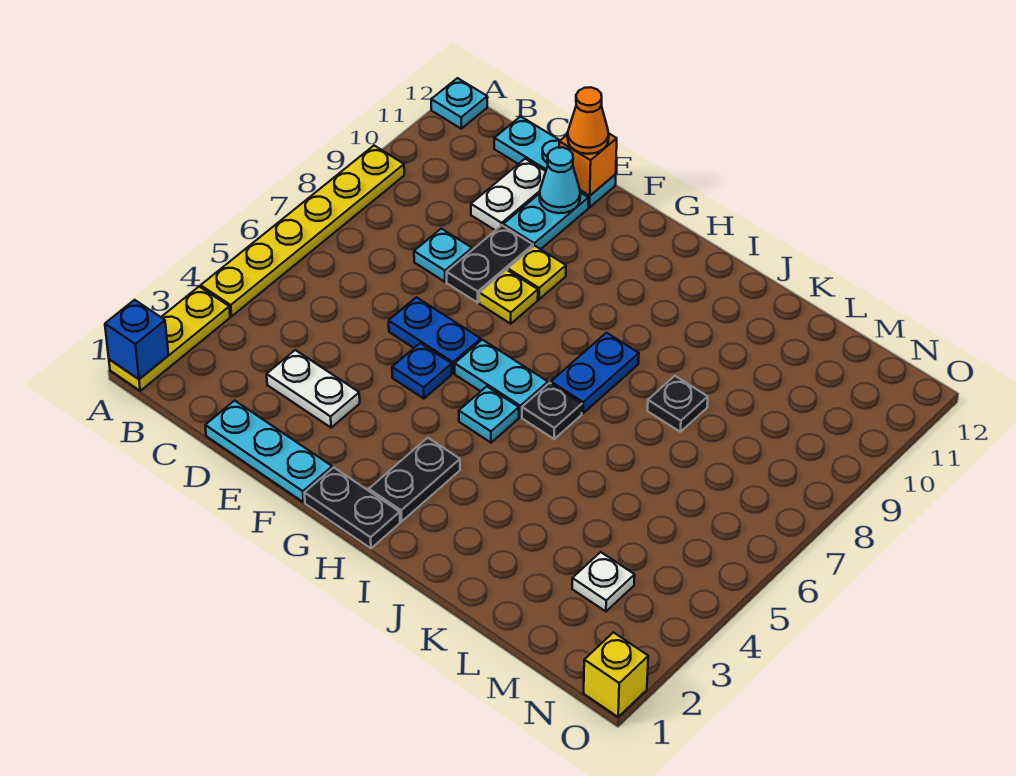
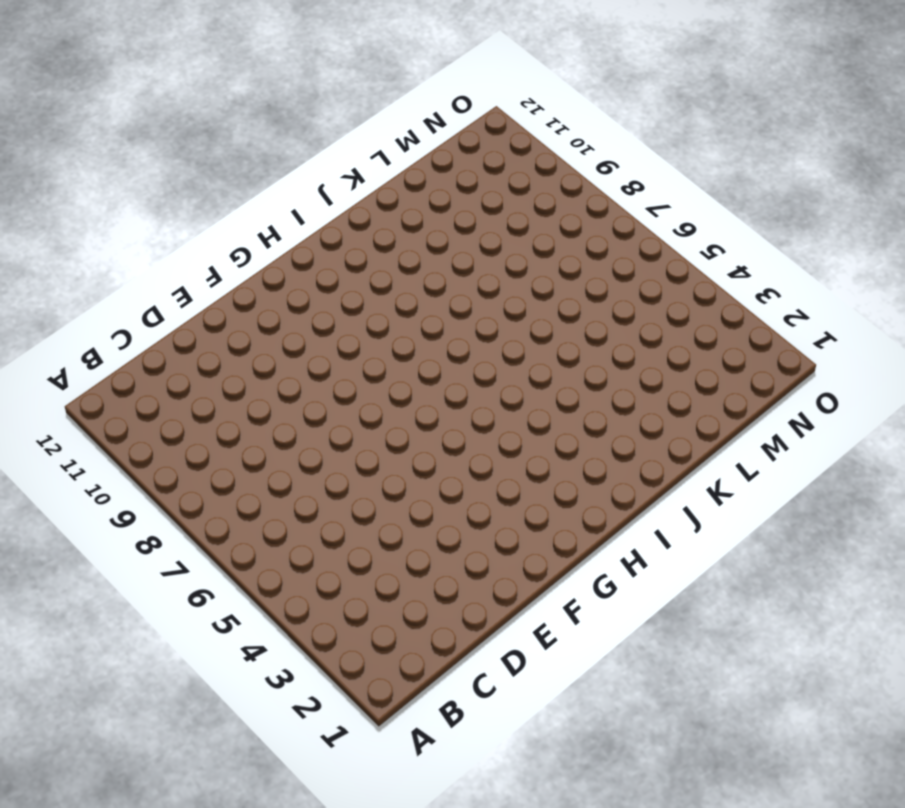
none -> yellow plate A1:A3 level 1
none -> yellow plate A4:A9 level 1
none -> cyan plate A12 level 1

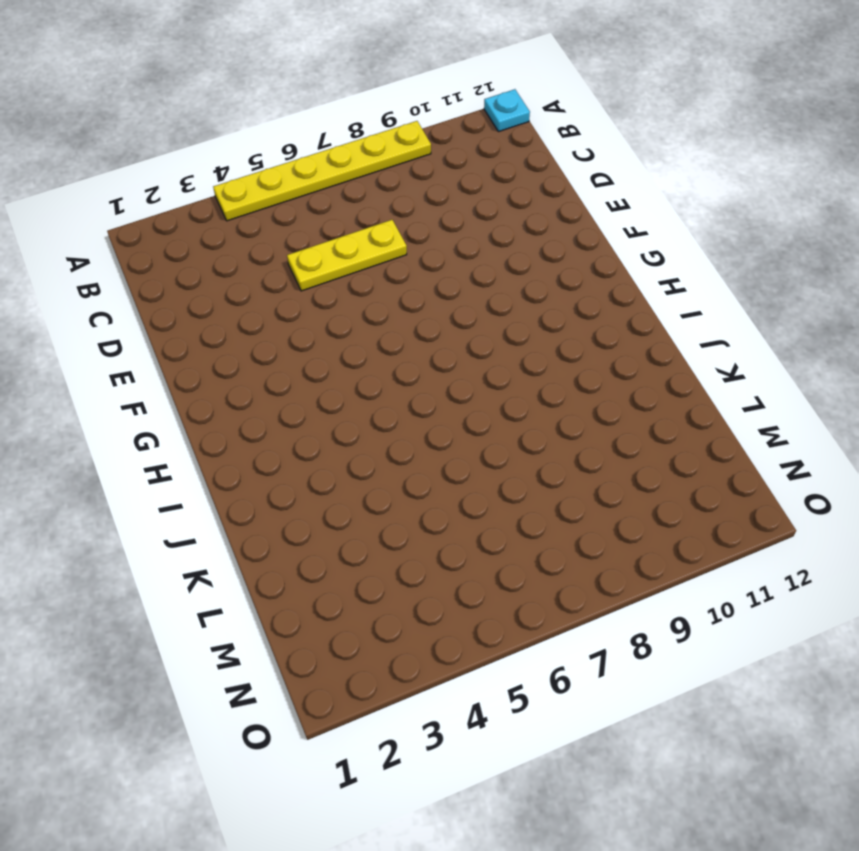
yellow plate D5:D7 level 1 -> yellow plate A1:A3 level 1
none -> cyan plate C12:E12 level 1
none -> cyan plate D1:F1 level 1
none -> white plate D3:E3 level 1

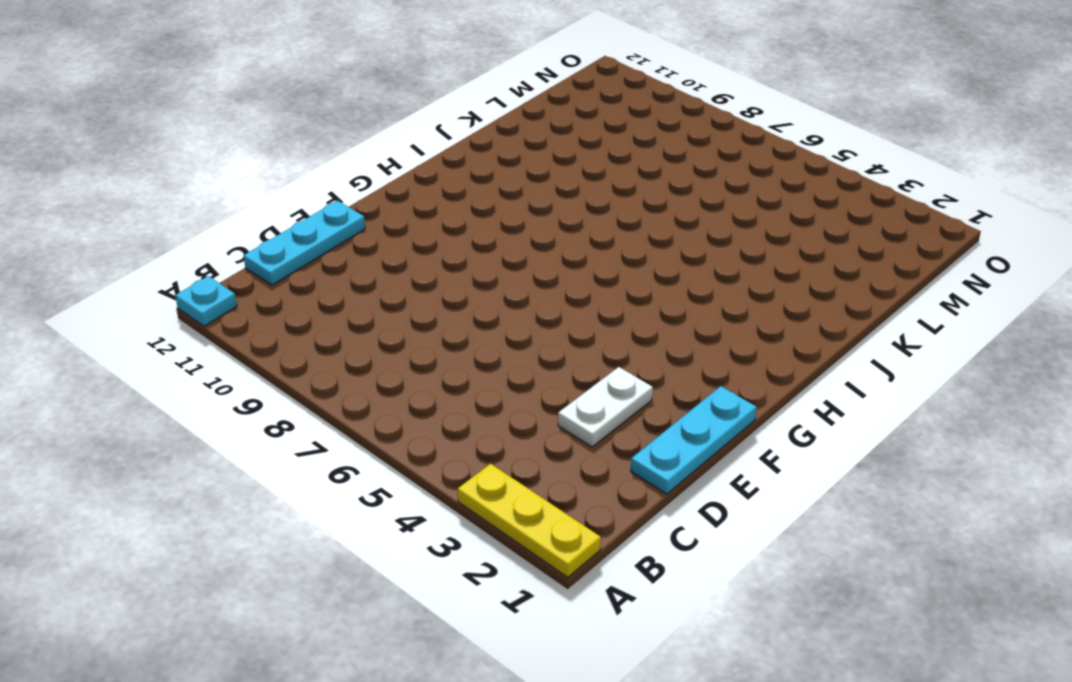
none -> yellow plate A4:A9 level 1
none -> cyan plate D8 level 1
none -> white plate D10:D11 level 1

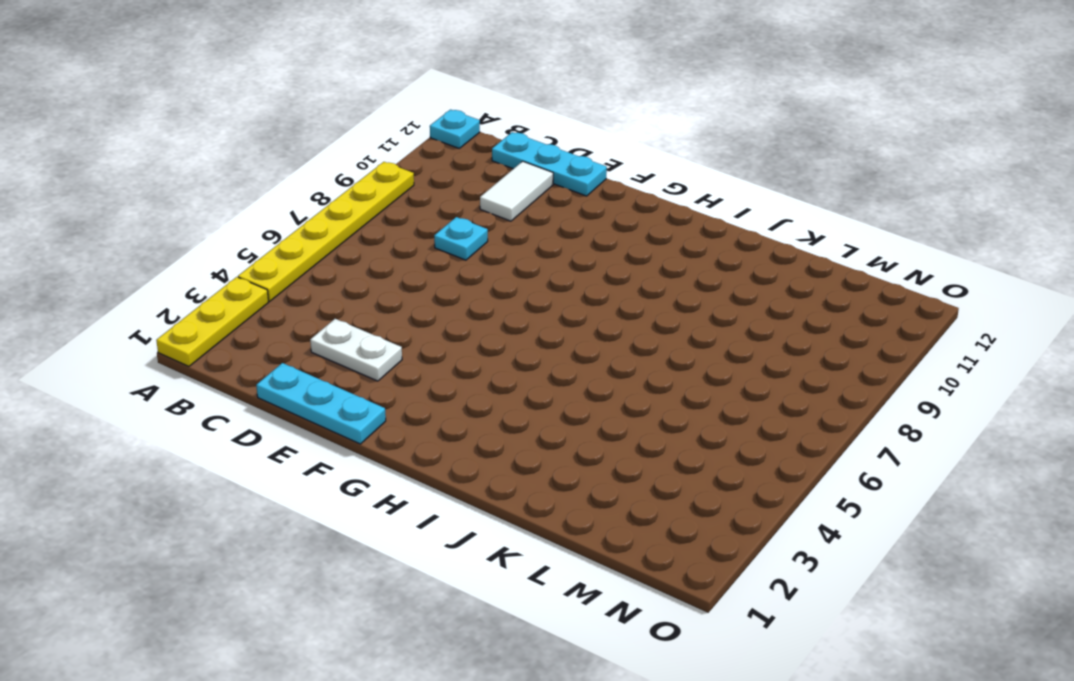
white tile D10:D11 level 1 -> white plate D10:D11 level 1
none -> blue plate E6:F6 level 1
none -> black plate E8:E9 level 1
none -> cyan plate E10:E11 level 1

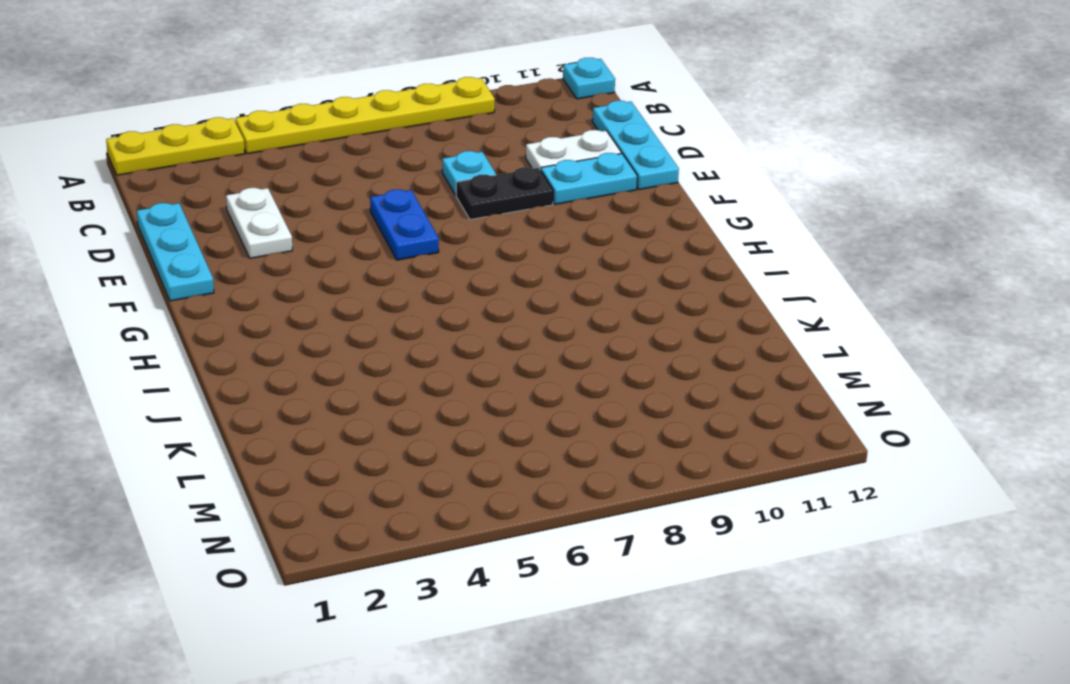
none -> blue plate F5 level 1
none -> yellow plate F8 level 1
none -> yellow plate F9 level 1

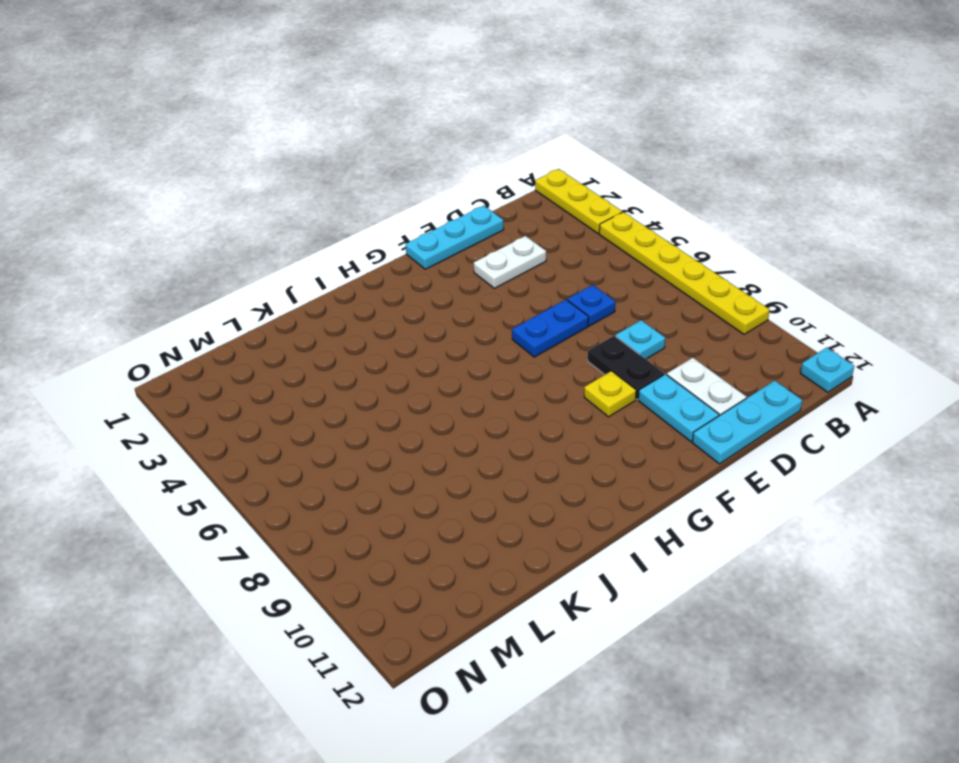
blue plate D6 level 1 -> blue plate F5 level 1
none -> yellow plate F8 level 1
none -> black plate G1:H1 level 1
none -> cyan plate G6:H6 level 1

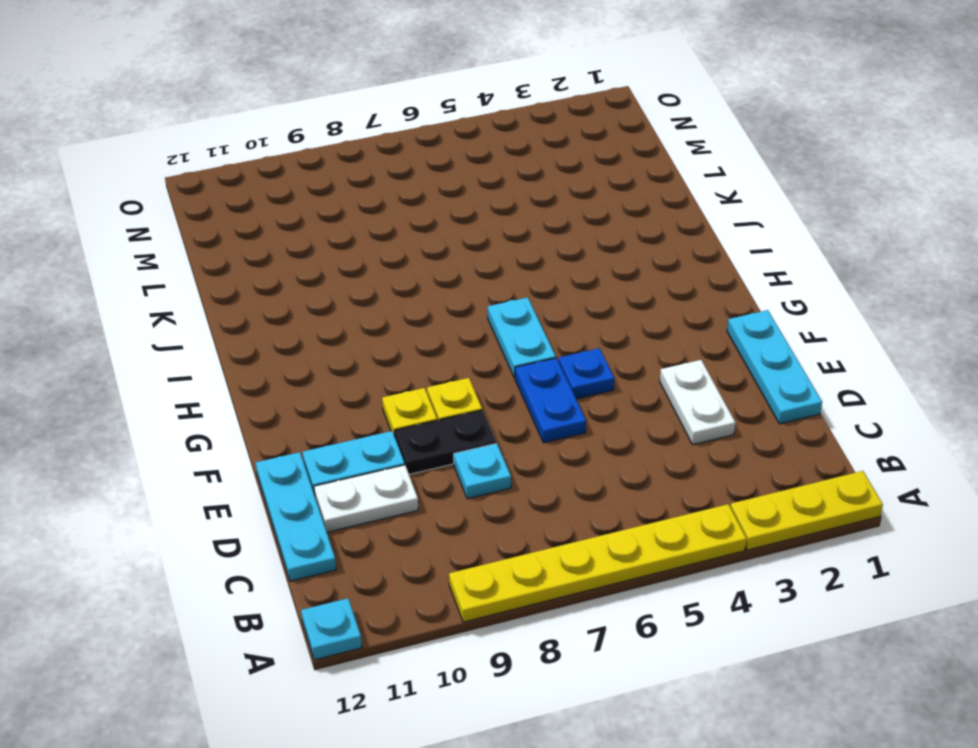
none -> black plate G1:H1 level 1
none -> black plate H2:H3 level 1
none -> cyan plate H5 level 1

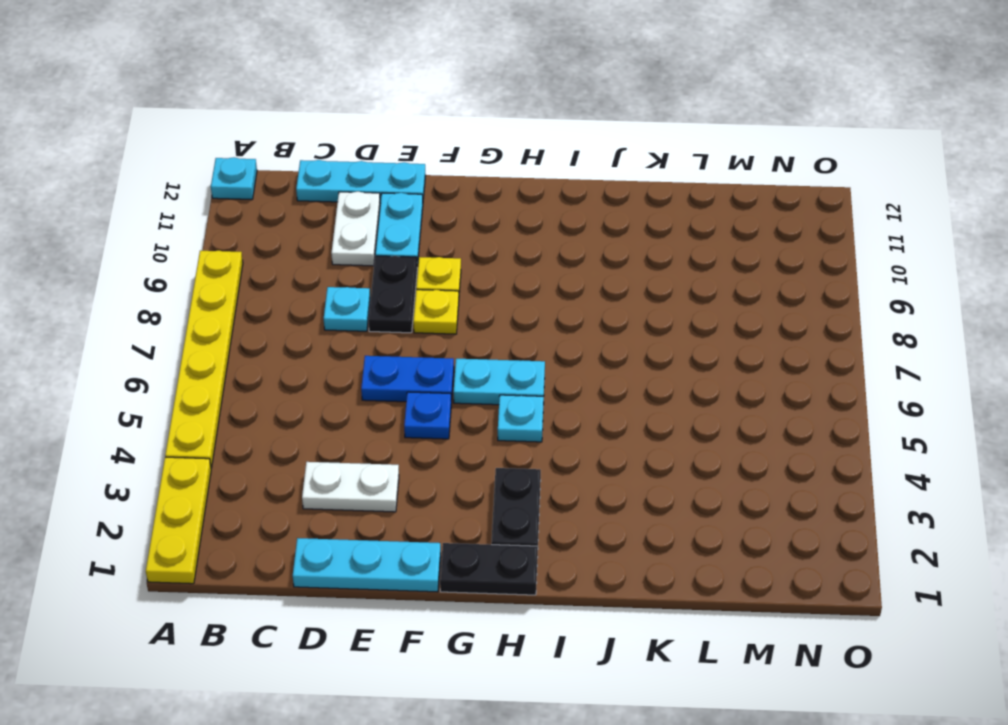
none -> black plate I6 level 1
none -> blue plate I7:I8 level 1
none -> black plate K8 level 1

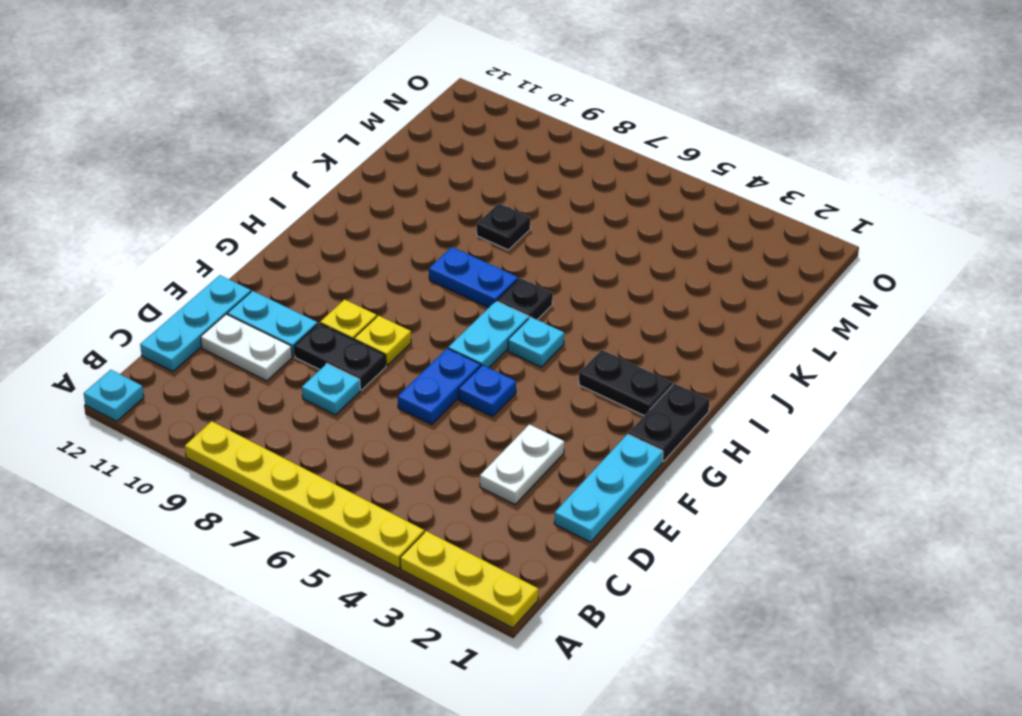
none -> white plate M3 level 1
none -> yellow brick O1 level 1
none -> blue brick A1 level 2

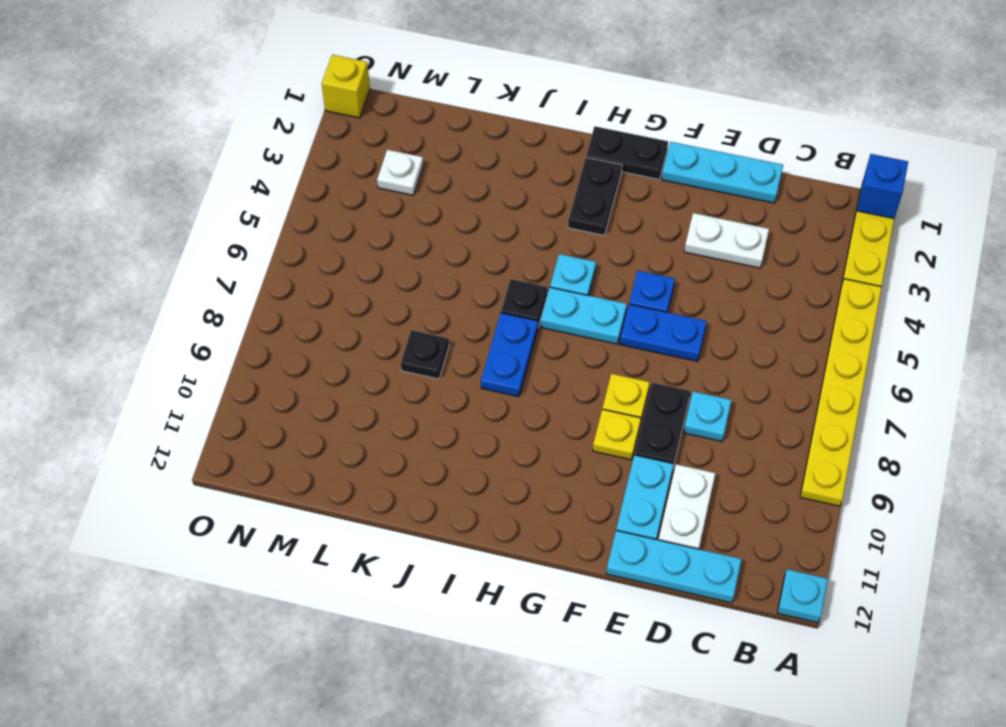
none -> cyan cone E11 level 2
none -> orange brick E12 level 2
none -> orange cone E12 level 3

